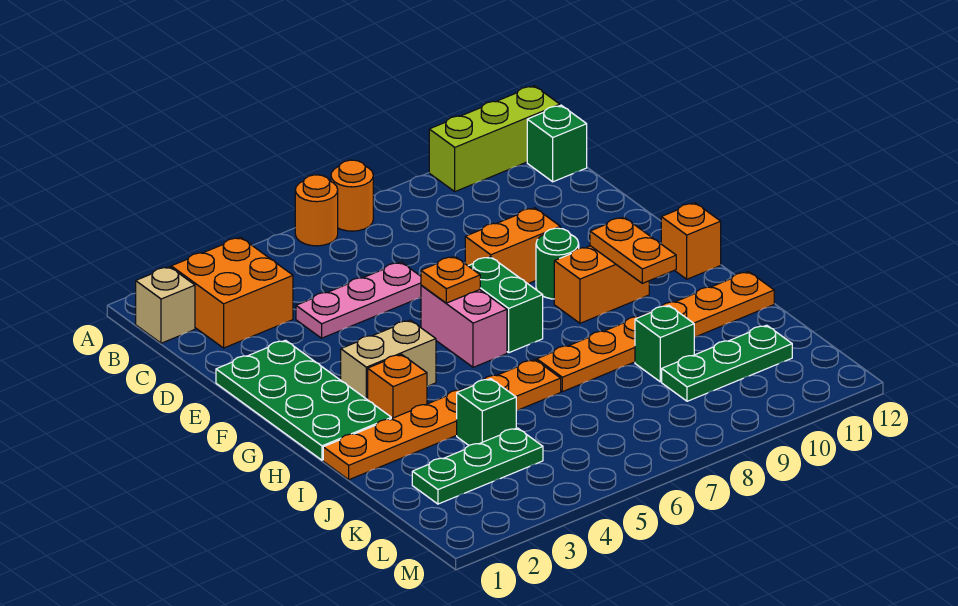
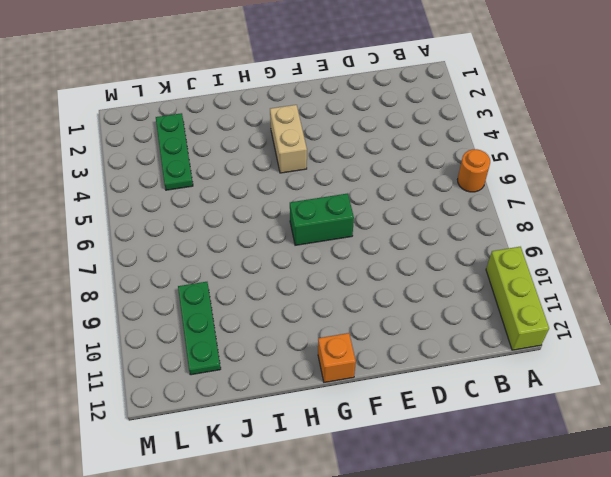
none -> orange round brick A7 level 1
none -> tan brick B1 level 1
none -> orange brick B2:C3 level 1

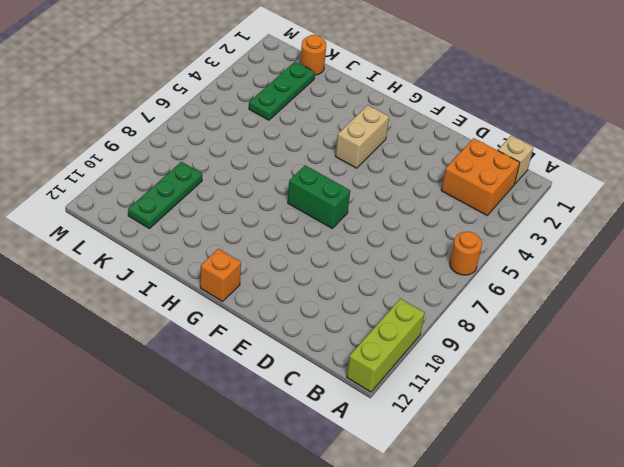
orange round brick K1 level 1 -> orange round brick A7 level 1
none -> green brick B12 level 1
none -> pink plate D4:D6 level 1
none -> green plate E1:H2 level 1

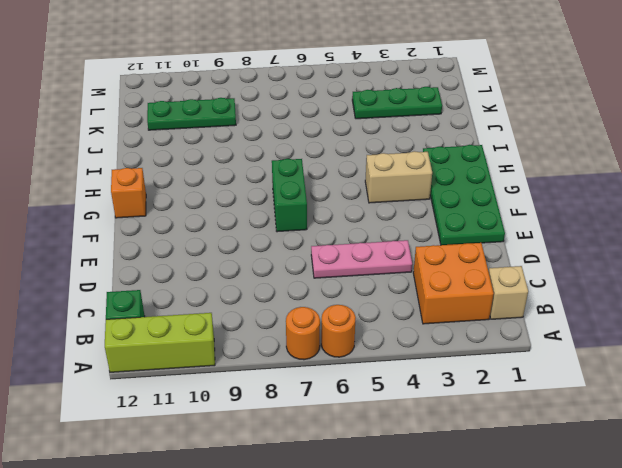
none -> orange brick E8:E9 level 1
none -> pink brick F6:G6 level 1
none -> green round brick F9 level 1

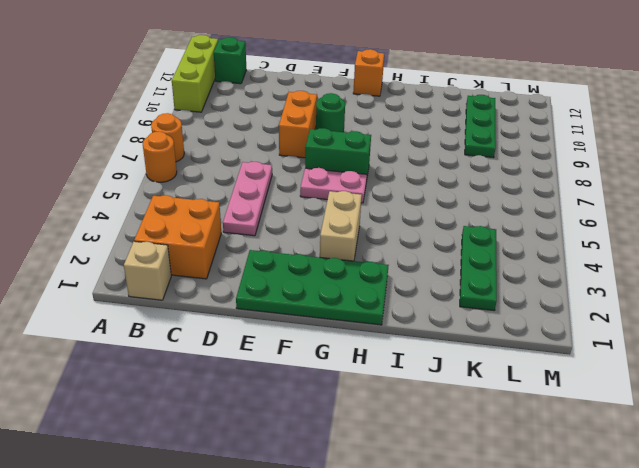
pink plate F6:G6 level 1 -> pink brick F6:G6 level 1
none -> orange brick G9:G10 level 1
none -> orange brick H3 level 1
none -> orange plate I1:I6 level 1

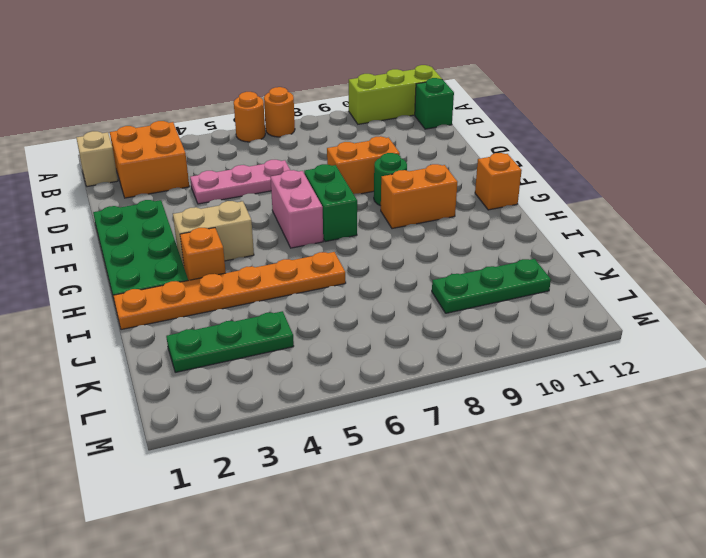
none -> orange plate I7:I12 level 1
none -> green brick J4 level 1
none -> green brick J9 level 1

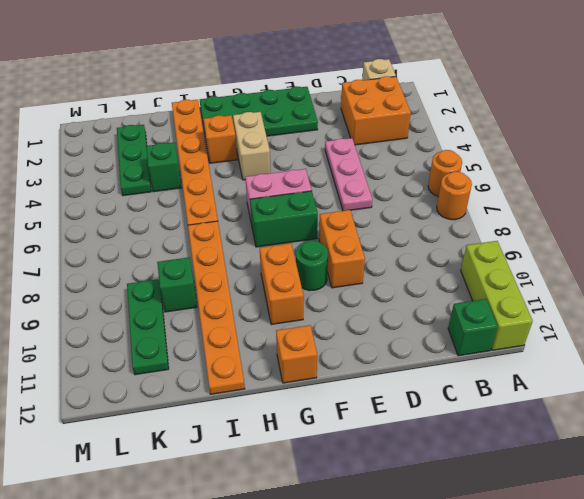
none -> orange plate F6 level 2
none -> orange plate G10:H10 level 2

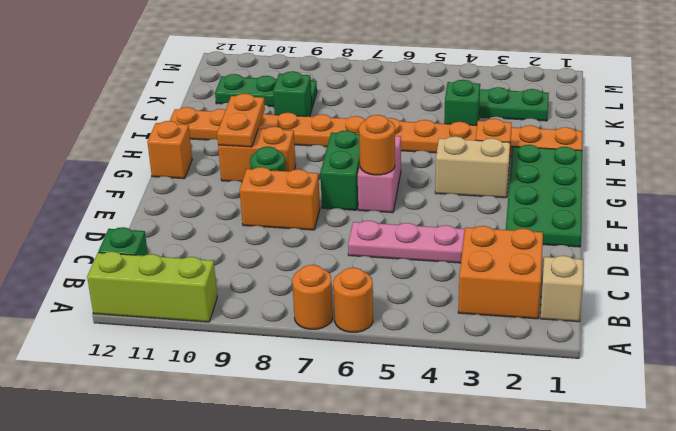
orange round brick F6 level 2 -> orange plate F6 level 2

